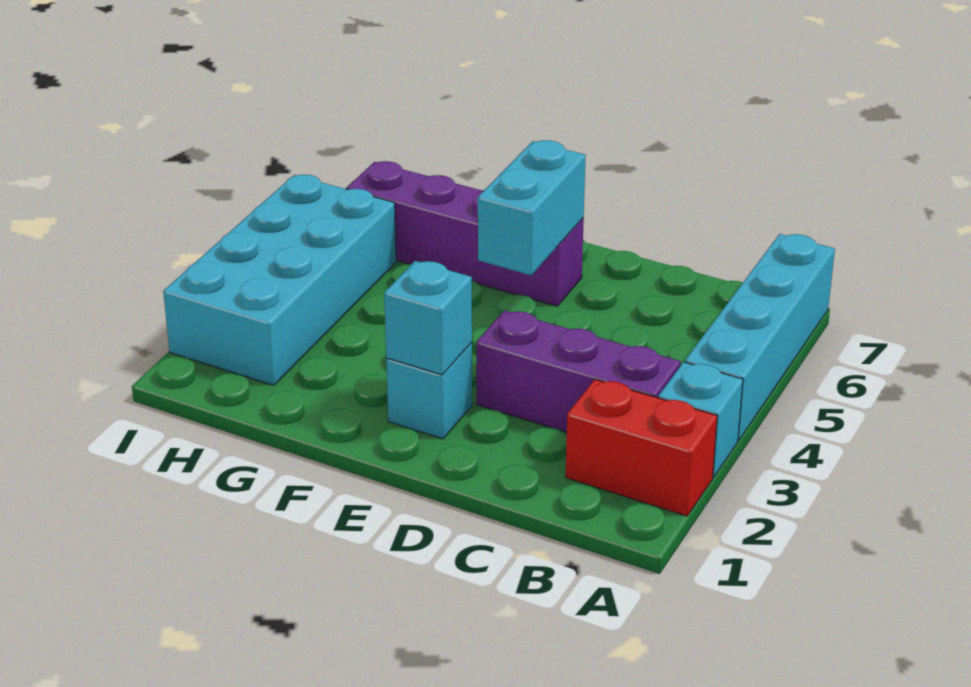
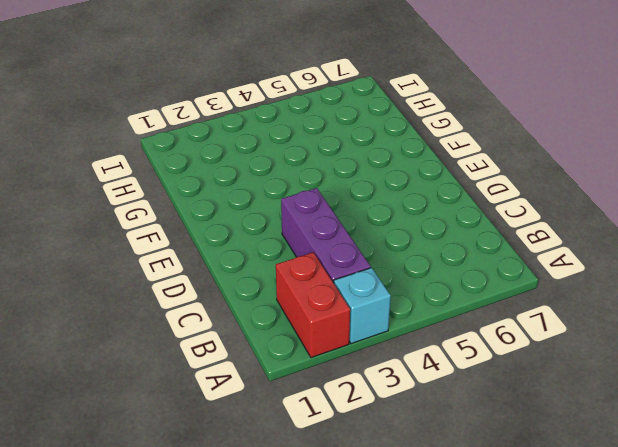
none -> cyan brick A4:A7 level 1
none -> cyan brick E2 level 1

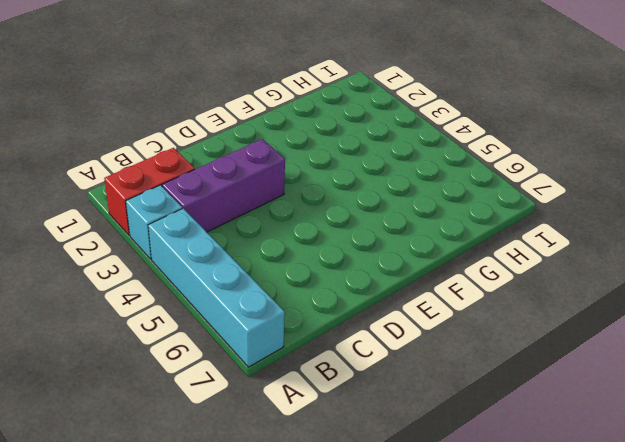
none -> cyan brick E2 level 1
none -> purple brick E6:H6 level 1

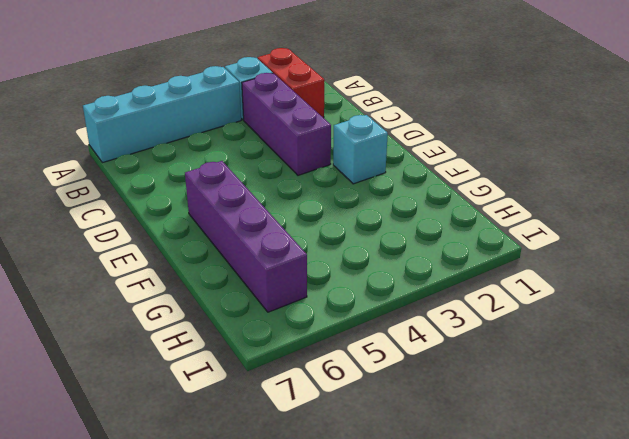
none -> cyan brick H2:I5 level 1
none -> cyan brick E2 level 2

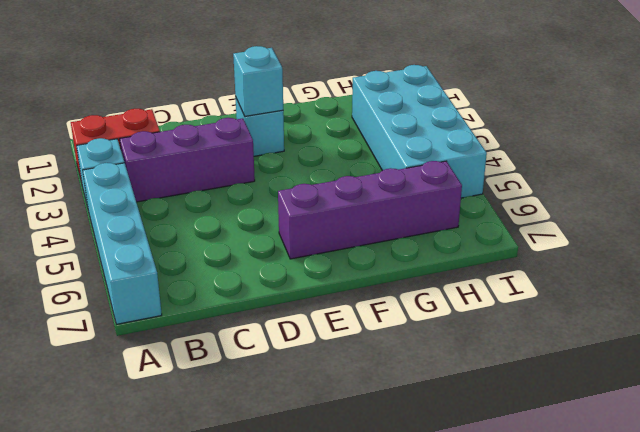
none -> cyan brick E5:E6 level 2

